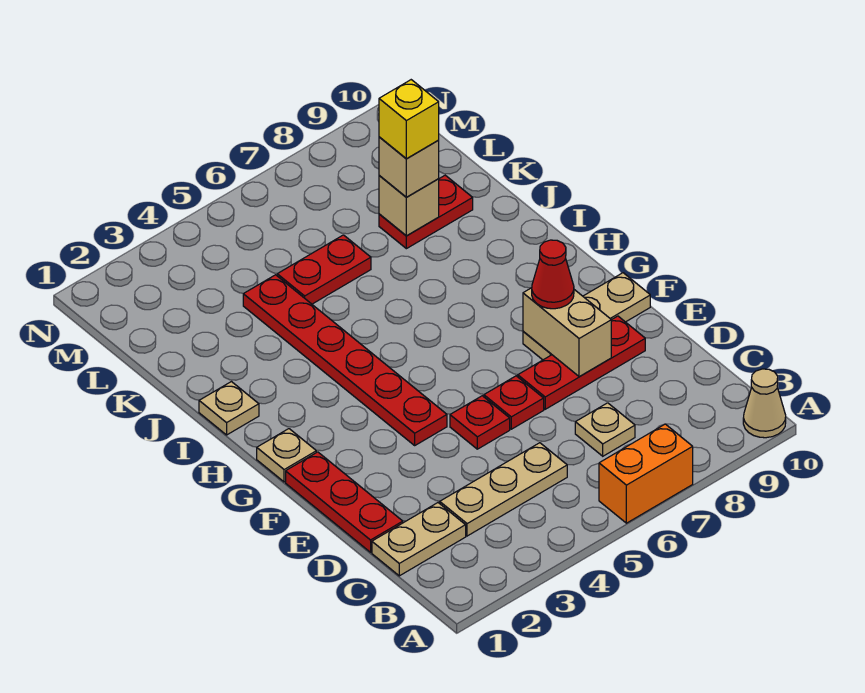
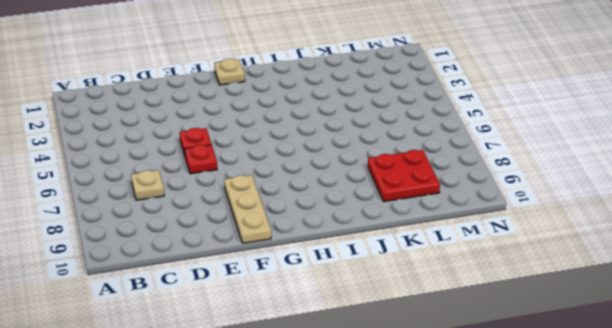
red plate K8:L9 level 1 -> red plate K8:K9 level 1
none -> orange brick A6:A7 level 1
none -> tan cone A10 level 1
none -> tan plate C1:C2 level 1

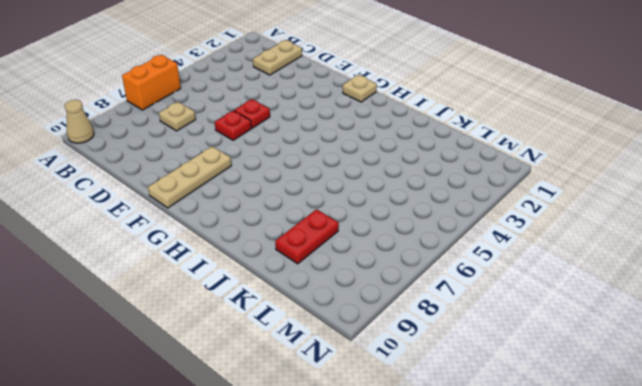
none -> tan plate C3:C5 level 1
none -> red plate D1:F1 level 1
none -> red plate E7:E9 level 1

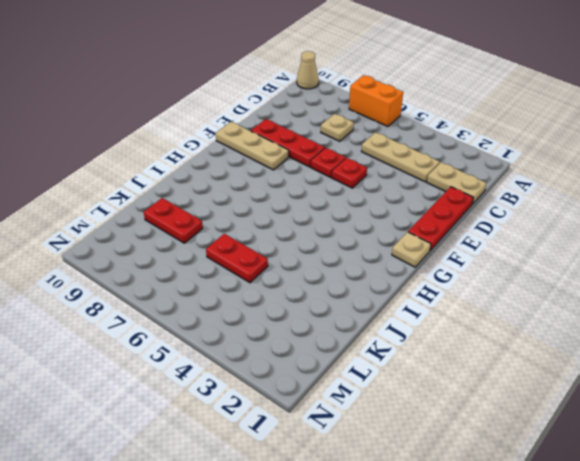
none -> red plate F4:K4 level 1
none -> tan plate I1 level 1
none -> tan brick E8:F8 level 2

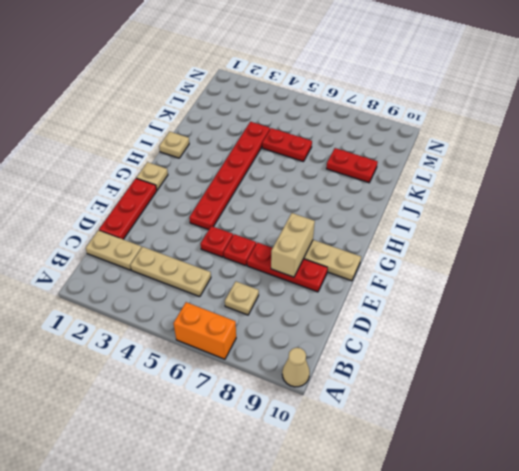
none -> tan brick K8 level 2
none -> red cone F8 level 3
none -> tan brick K8 level 3

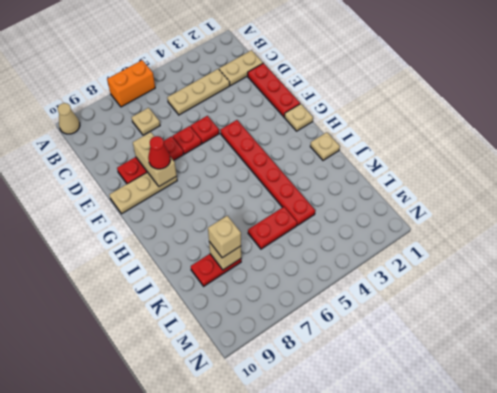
none -> yellow brick K8 level 4

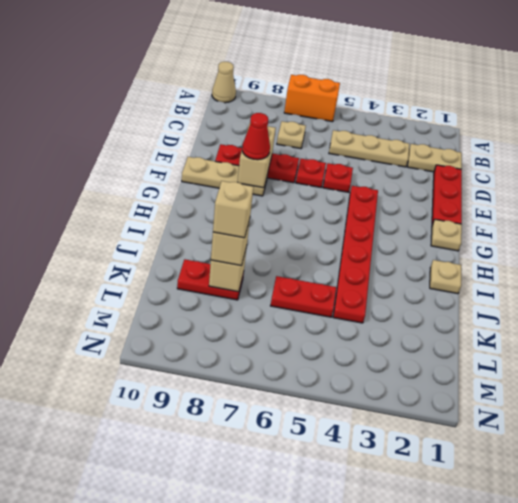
tan brick K8 level 4 -> yellow brick K8 level 4

